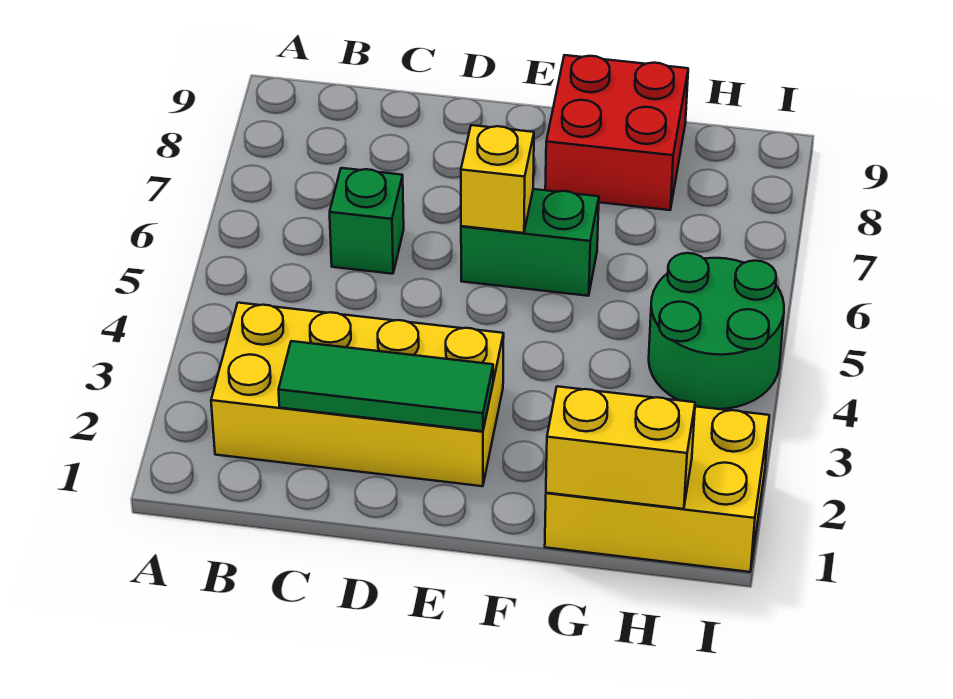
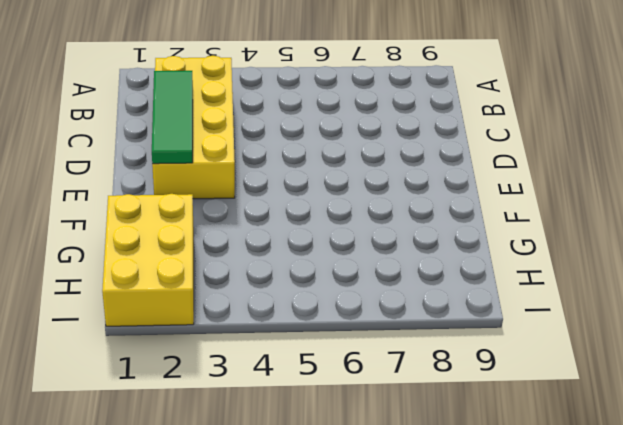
none -> green brick C6 level 1
none -> green brick E6:F6 level 1

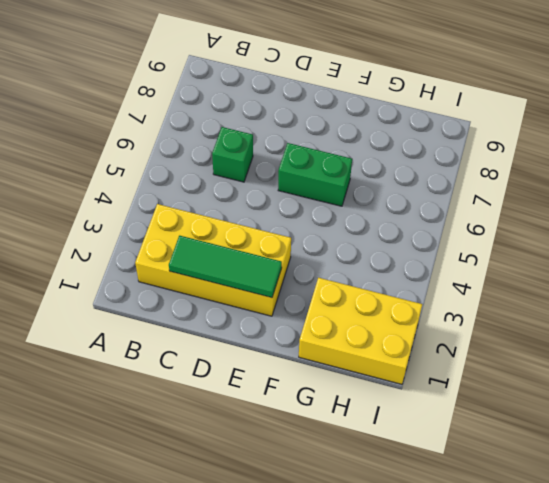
none -> red brick F8:G9 level 1
none -> green round brick H4:I5 level 1

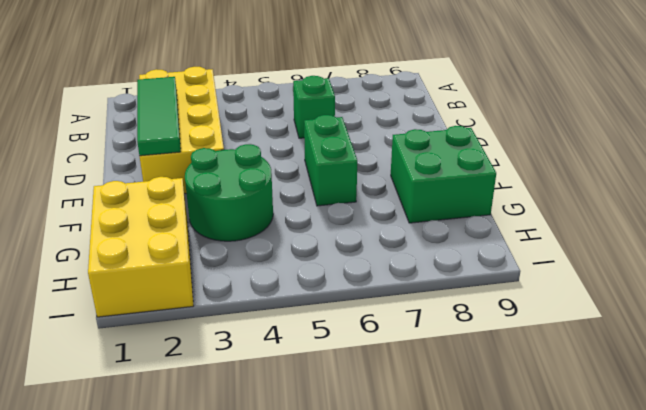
green round brick F3:G4 level 1 -> green round brick H4:I5 level 1
green brick F8:G9 level 1 -> red brick F8:G9 level 1
none -> yellow brick E6 level 2
none -> yellow brick G1:H1 level 2

